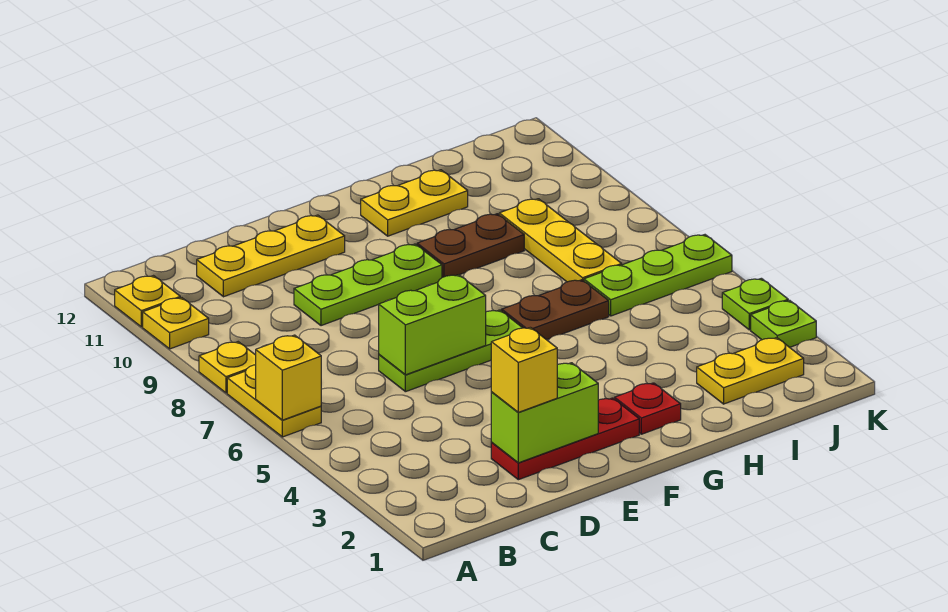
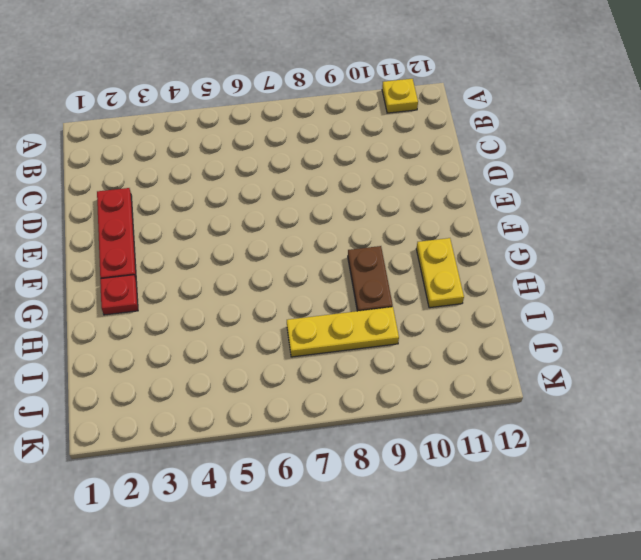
none -> yellow plate A6:A7 level 1
none -> yellow plate A8 level 1
none -> yellow plate A10 level 1

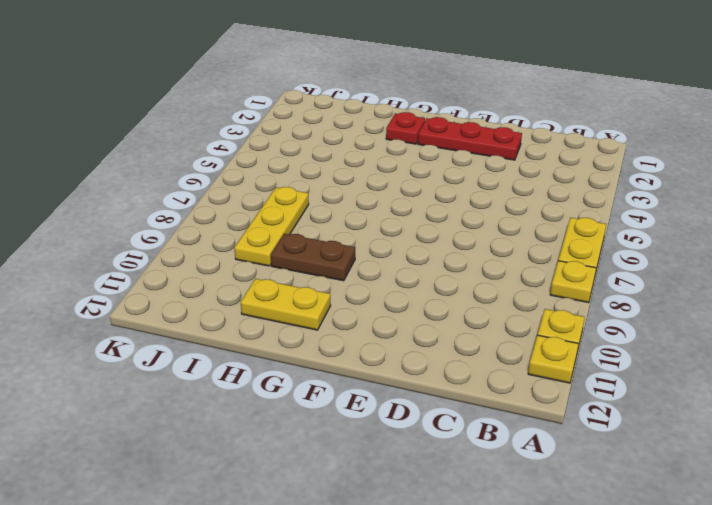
none -> yellow plate C11:E11 level 1
none -> lime plate D6:F6 level 1
none -> lime plate D9:F9 level 1

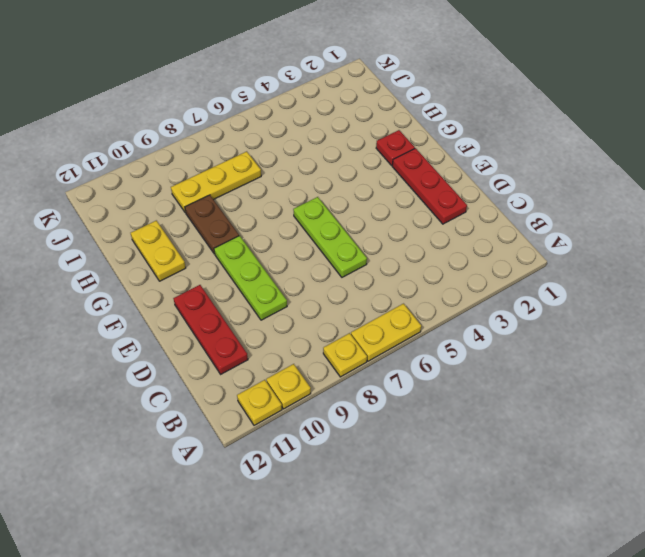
red plate C11:E11 level 1 -> yellow plate C11:E11 level 1
none -> brown plate G6:H6 level 1
none -> yellow plate I2:J2 level 1
none -> lime plate I6:K6 level 1

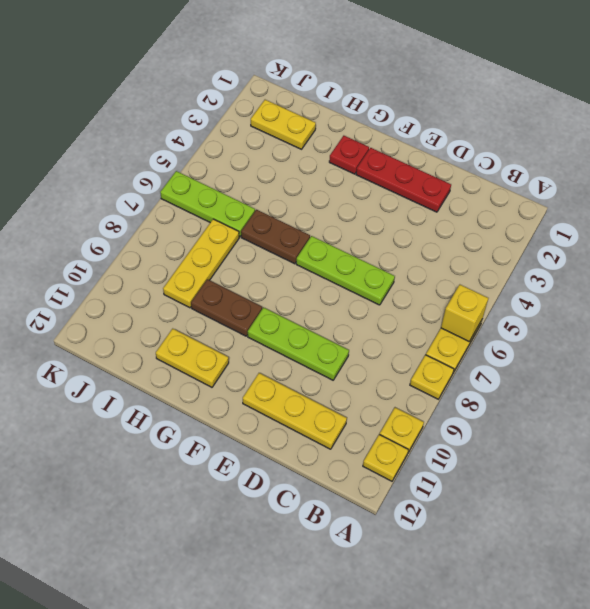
none -> lime plate K3 level 1
none -> lime plate K4 level 1
none -> lime brick D2:E2 level 2

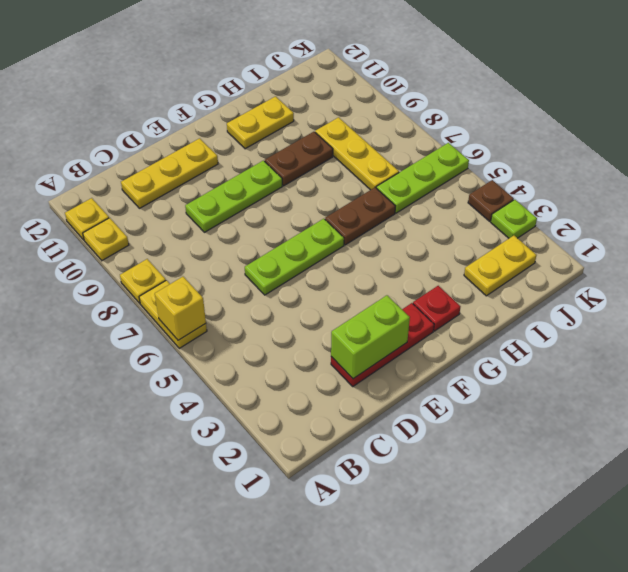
brown plate K4 level 1 -> lime plate K4 level 1
none -> lime brick D6:E6 level 2
none -> yellow brick D2 level 3

